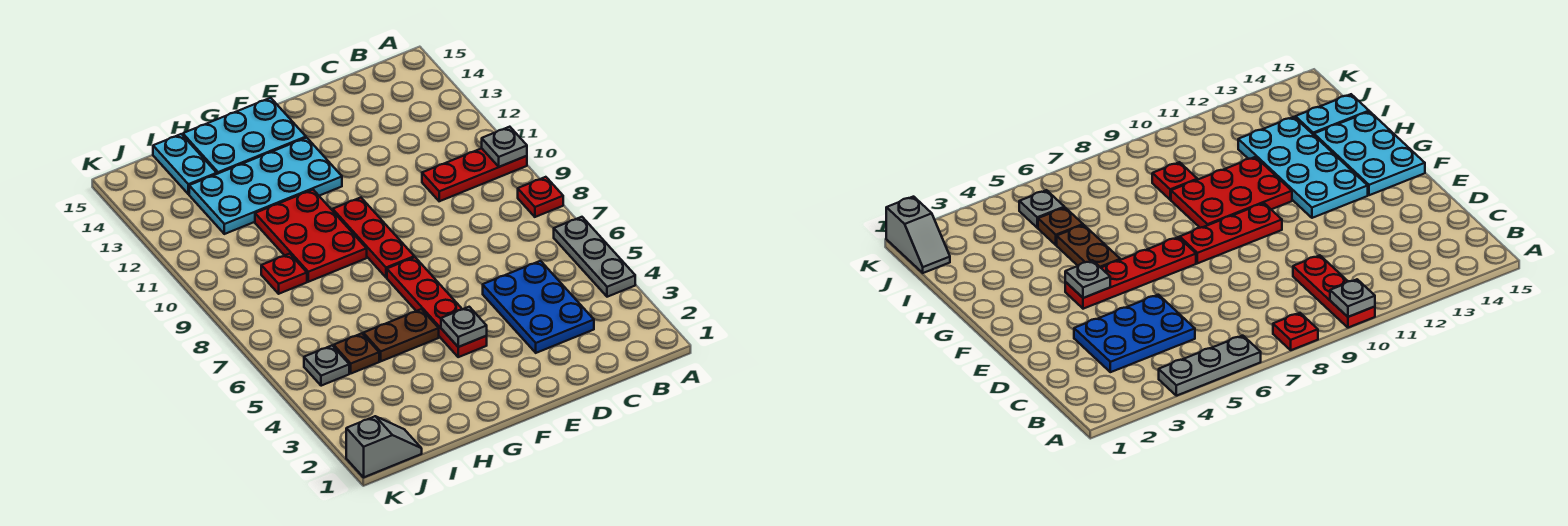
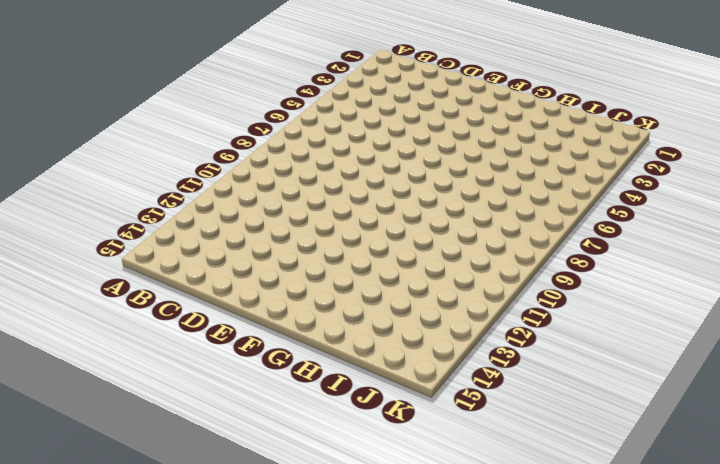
none -> grey plate A4:A6 level 1
none -> red plate A8 level 1
none -> red plate A10:C10 level 1

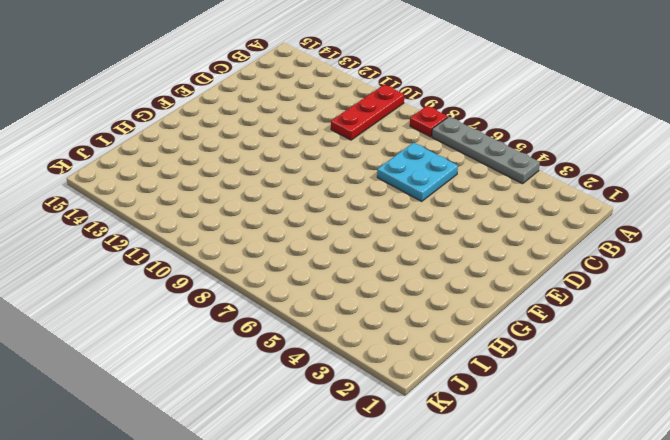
grey plate A4:A7 level 1 -> grey plate A4:A6 level 1
cyan plate C6:D7 level 1 -> none
none -> blue plate C3:D5 level 1
none -> red plate F4:F7 level 1
none -> red plate F8:F10 level 1

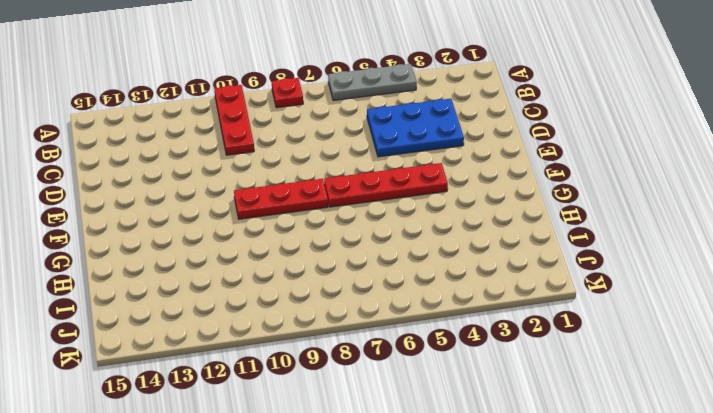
none -> cyan plate F12:I13 level 1
none -> cyan plate F14:H15 level 1
none -> brown plate G5:H5 level 1

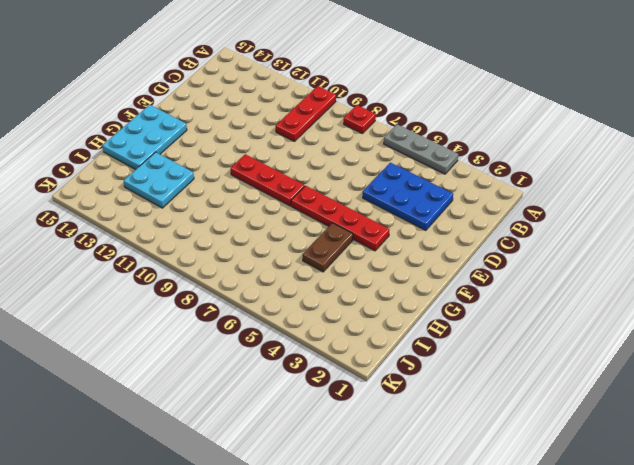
cyan plate H12:I13 level 1 -> cyan plate F12:I13 level 1
none -> red plate G9:H11 level 1
none -> brown plate I5 level 1
none -> red plate I9 level 1

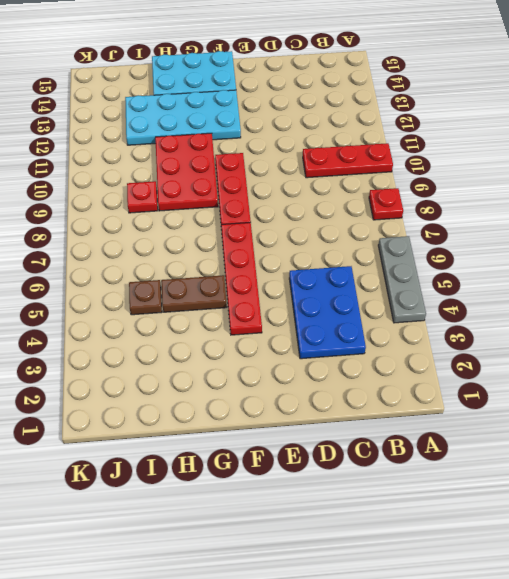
none -> cyan plate I14:I15 level 1
none -> grey slope J1:K1 level 1 top K
none -> grey plate J5 level 1

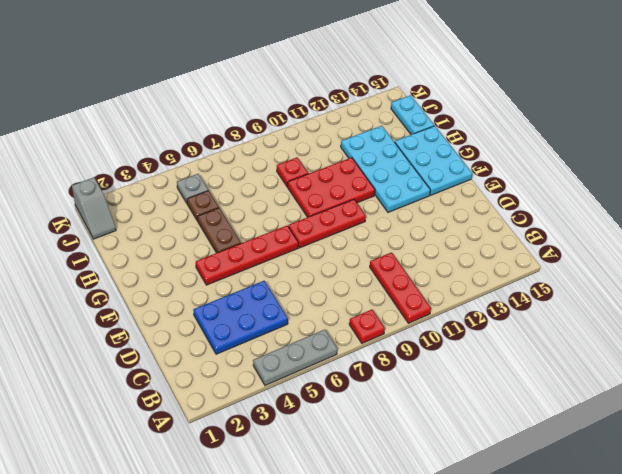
cyan plate I15:J15 level 1 -> cyan plate I14:I15 level 1
none -> grey plate A10 level 2
none -> grey plate F4 level 2

